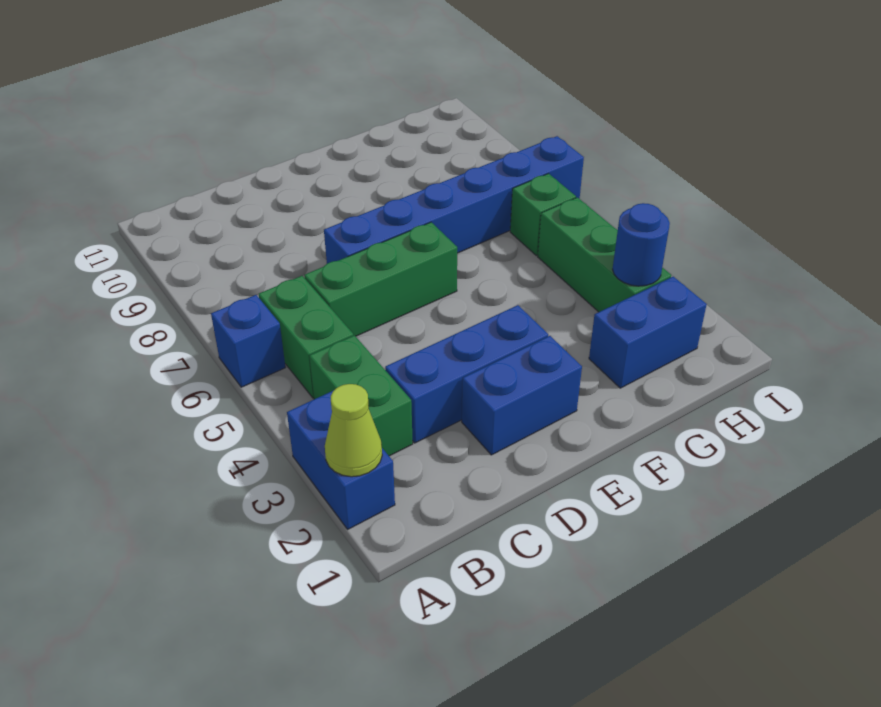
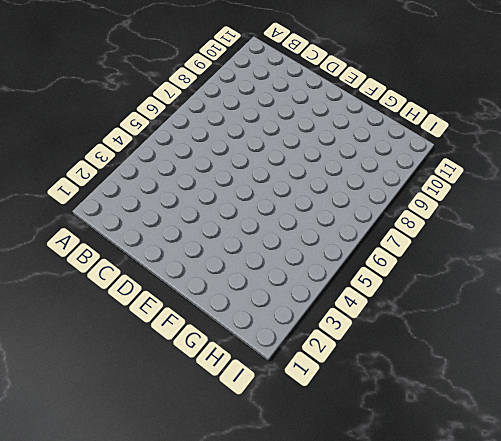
none -> blue brick A2:A3 level 1
none -> blue brick A6 level 1
none -> green brick B3:B4 level 1

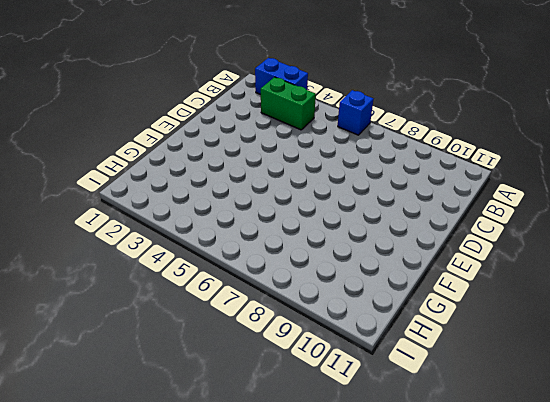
none -> green brick B5:B6 level 1
none -> blue brick C3:E3 level 1
none -> green brick C6:E6 level 1

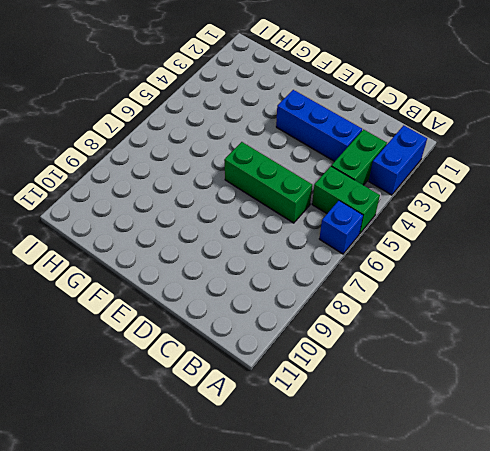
green brick A5:B5 level 1 -> green brick B5:B6 level 1
none -> blue brick D2:E2 level 1
none -> blue brick D7:I7 level 1
none -> blue brick G2:H2 level 1

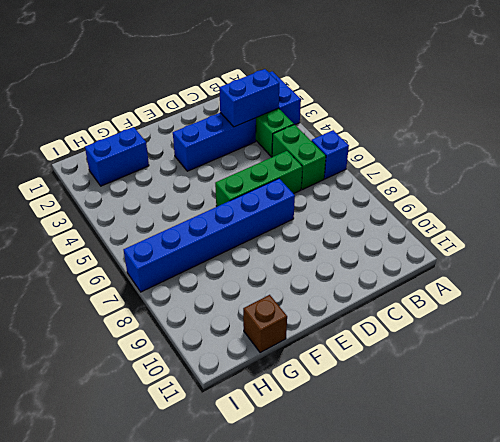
blue brick B3:C3 level 2 -> blue brick D2:E2 level 1
brown brick G11 level 1 -> none
none -> green brick H3:H5 level 1
none -> green brick H6 level 1
none -> lime cone A2 level 2

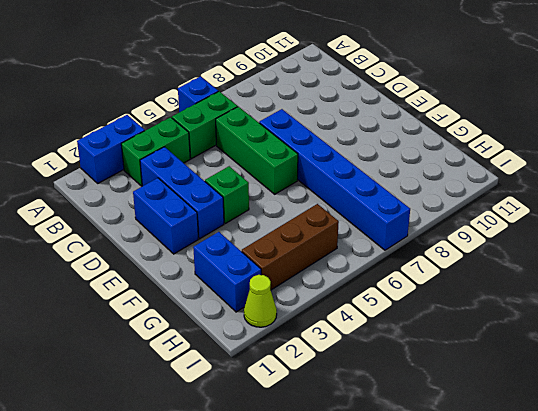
green brick E4 level 1 -> green brick H6 level 1
brown brick H3:H5 level 1 -> green brick H3:H5 level 1
lime cone I2 level 1 -> lime cone A2 level 2
none -> blue round brick H3 level 2

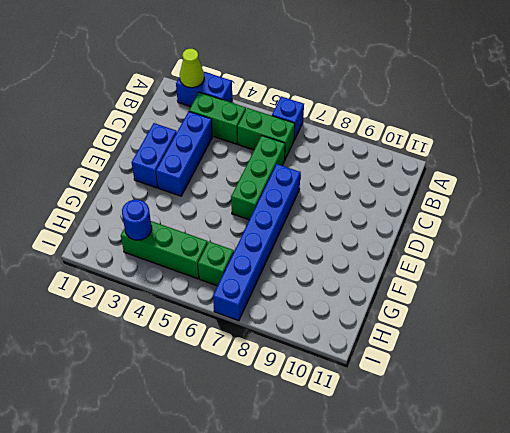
none -> blue brick G2:H2 level 1

